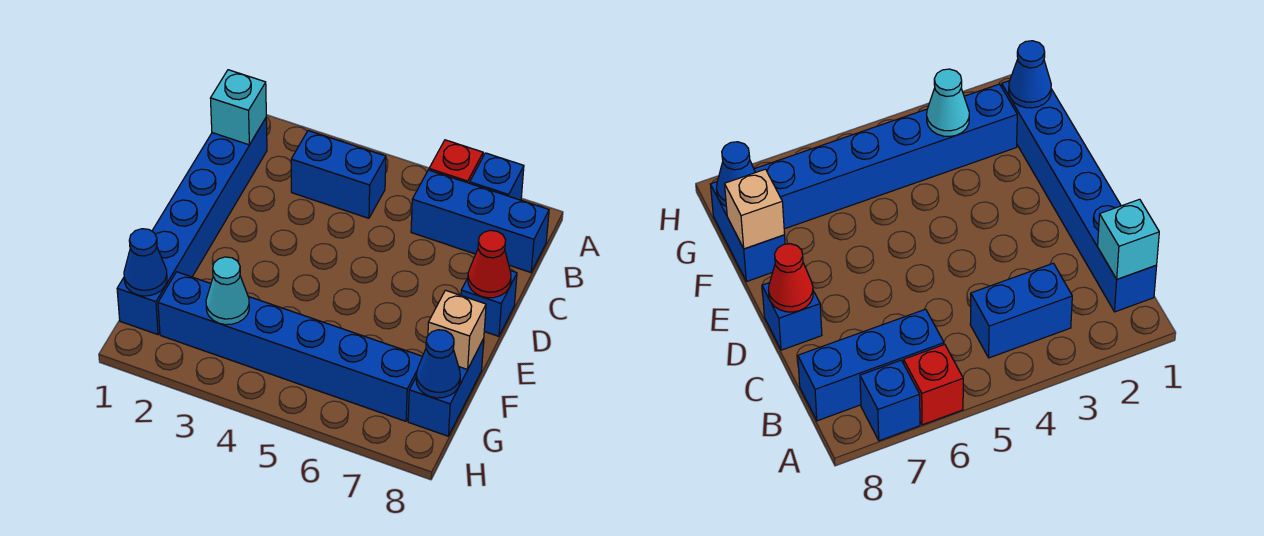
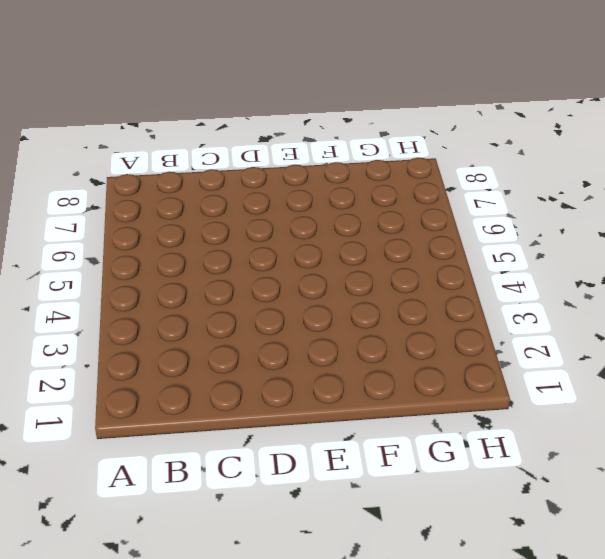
none -> red brick A6 level 1
none -> blue brick A7 level 1
none -> blue brick B1:G1 level 1

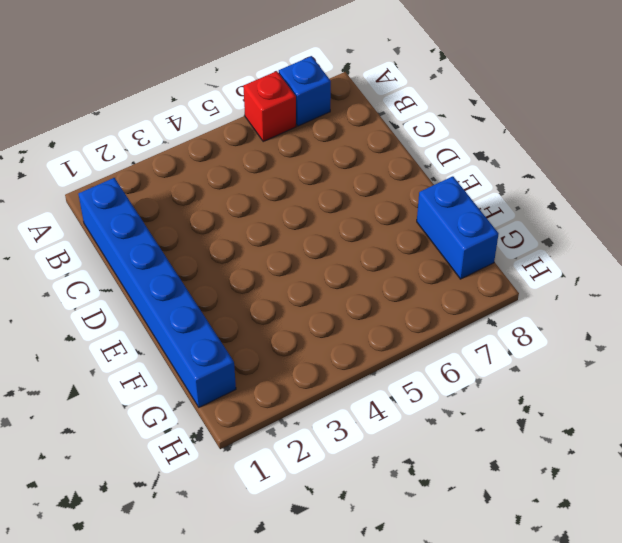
none -> blue brick B3:B4 level 1
none -> blue brick B6:B8 level 1
none -> blue brick D8 level 1

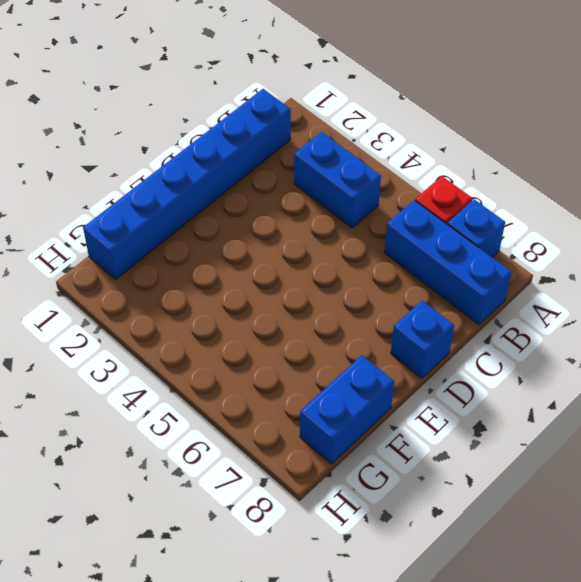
none -> blue brick G2:G7 level 1
none -> cyan brick B1 level 2
none -> red cone D8 level 2

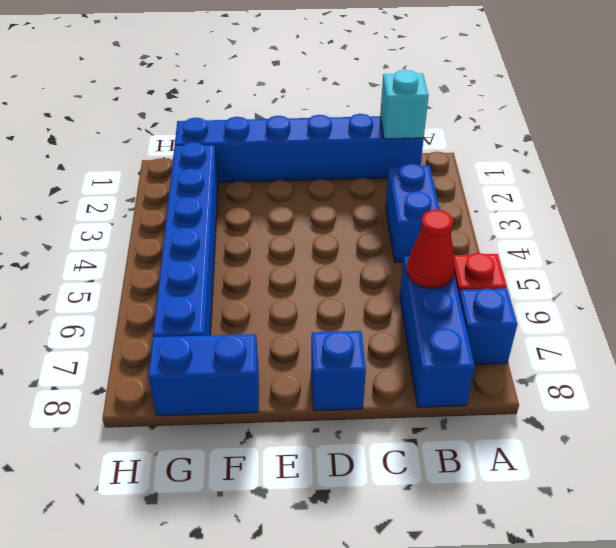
red cone B6 level 2 -> red cone D8 level 2
none -> tan brick F8 level 2
none -> blue cone G1 level 2
none -> cyan cone G3 level 2

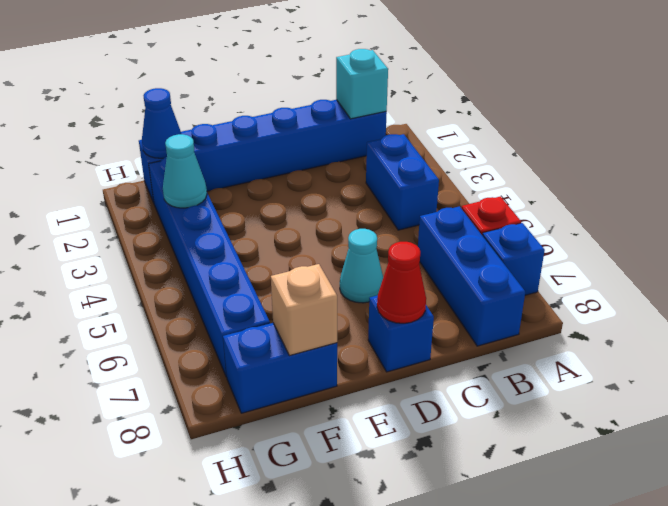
cyan cone D6 level 1 -> none
none -> blue cone G8 level 2

